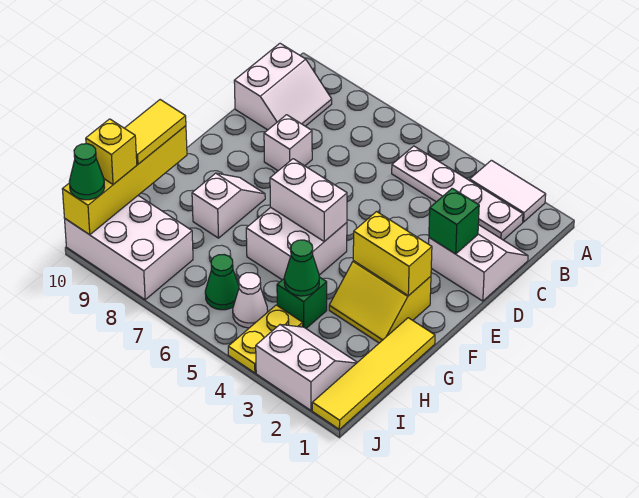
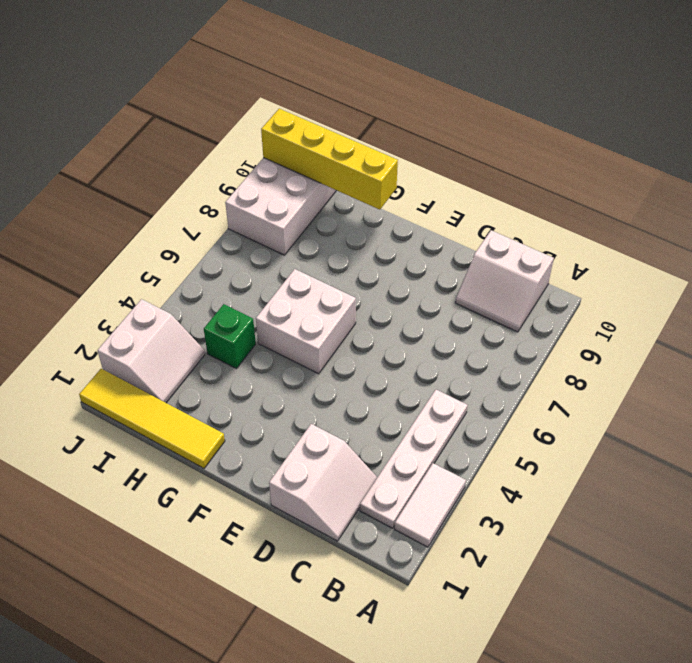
none -> white brick D8 level 1
none -> yellow slope F2:G3 level 1 top F
none -> white slope F8:G8 level 1 top G

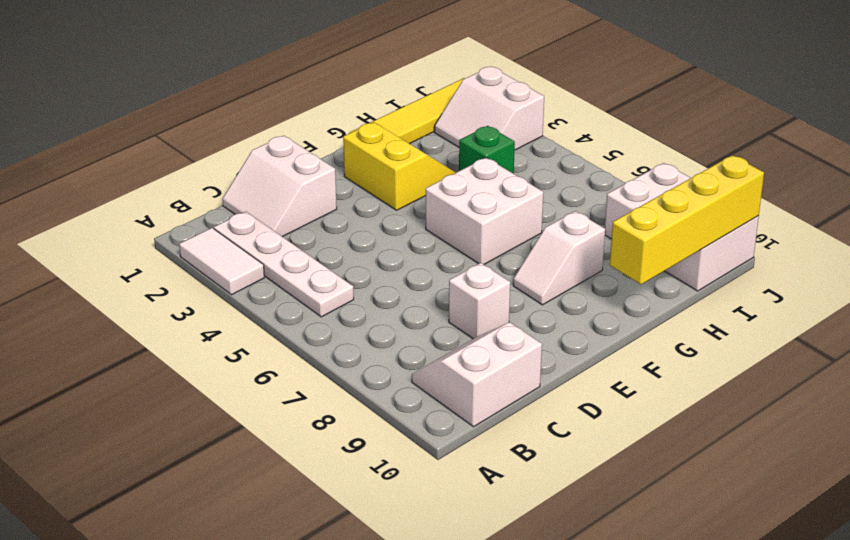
none -> yellow plate I4:J4 level 1
none -> white cone I5 level 1
none -> green cone I6 level 1

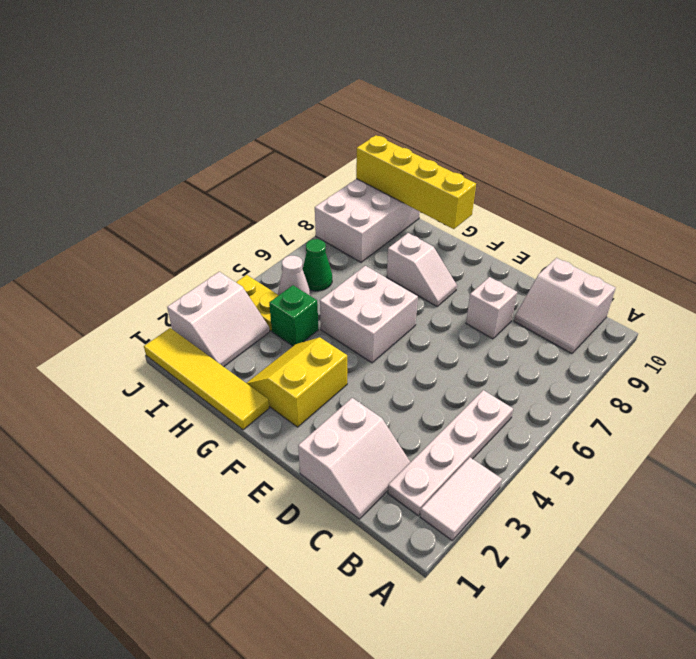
none -> green brick D2 level 2
none -> yellow brick F2:F3 level 2
none -> white brick F5:F6 level 2

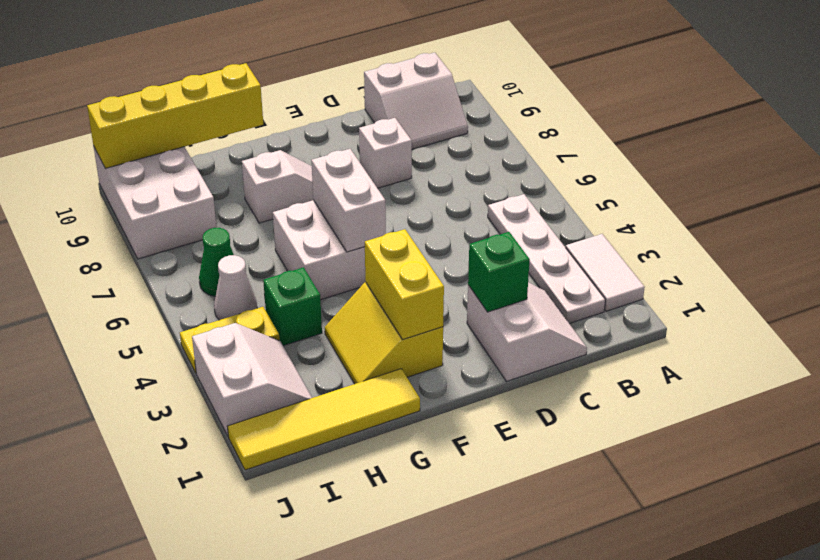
none -> green cone H4 level 2
none -> yellow tile G10:H10 level 3
none -> yellow brick I10 level 3

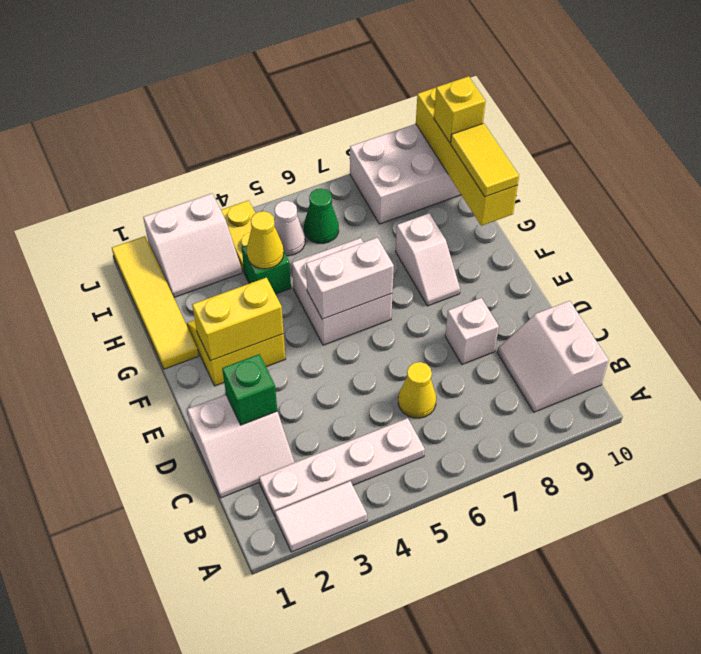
yellow cone C6 level 1 -> none
yellow cone H4 level 2 -> green cone H4 level 2
none -> green cone J10 level 3

